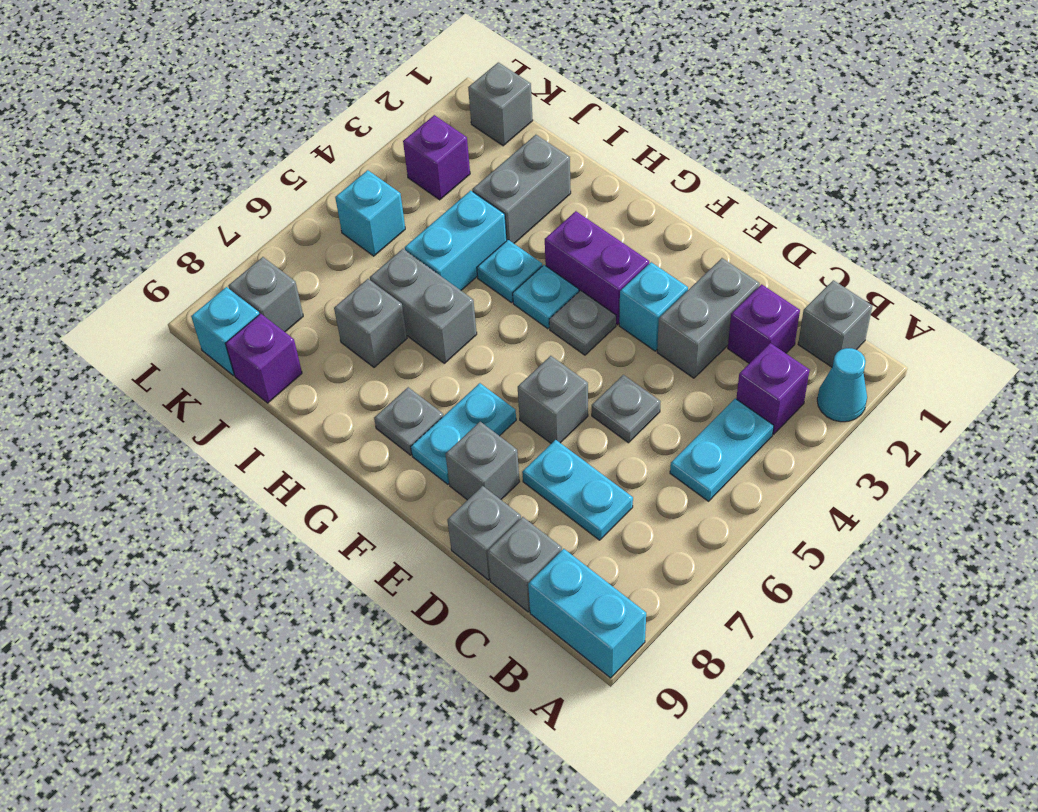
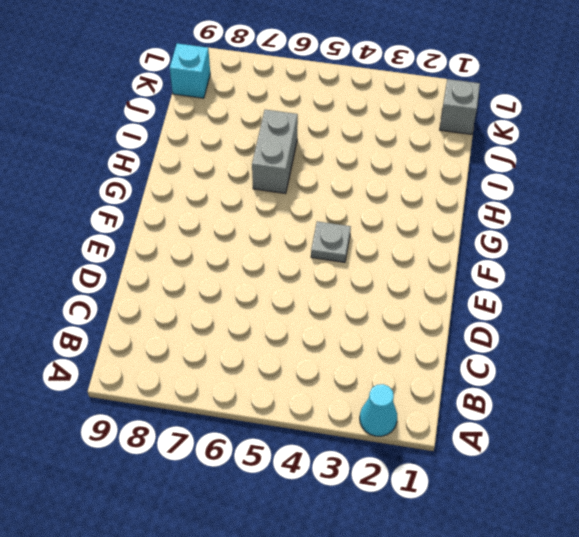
none -> cyan brick A9:B9 level 1
none -> grey brick B1 level 1
none -> purple brick B3 level 1
none -> cyan plate B4:B5 level 1

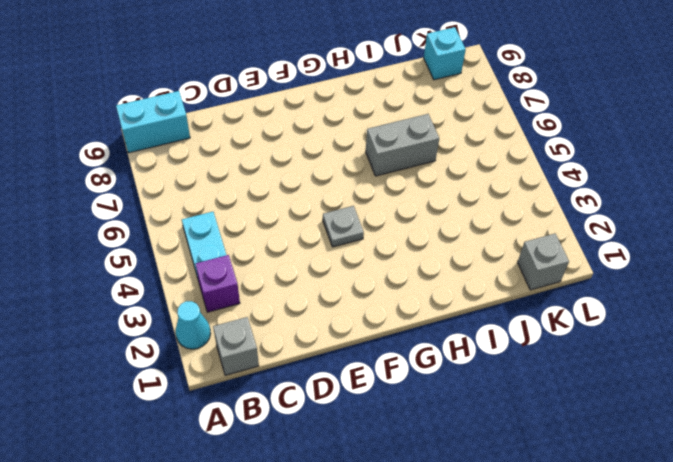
none -> purple brick C2 level 1
none -> cyan plate C7:D7 level 1
none -> grey brick C9 level 1
none -> grey brick D2:D3 level 1

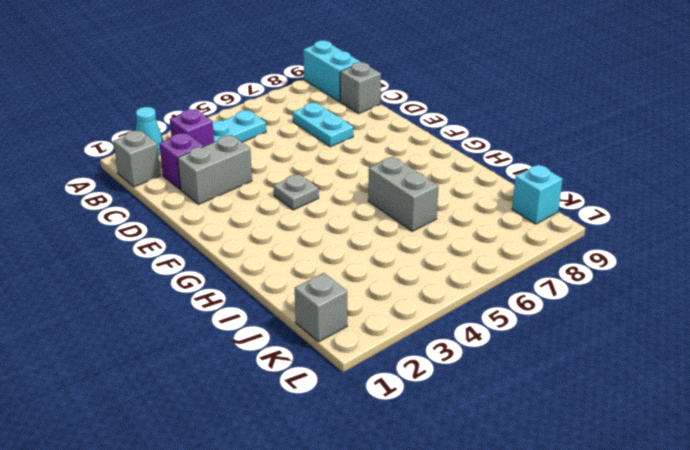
none -> grey plate D5 level 1
none -> grey brick D9 level 1
none -> cyan brick E3 level 1
none -> grey brick E6 level 1

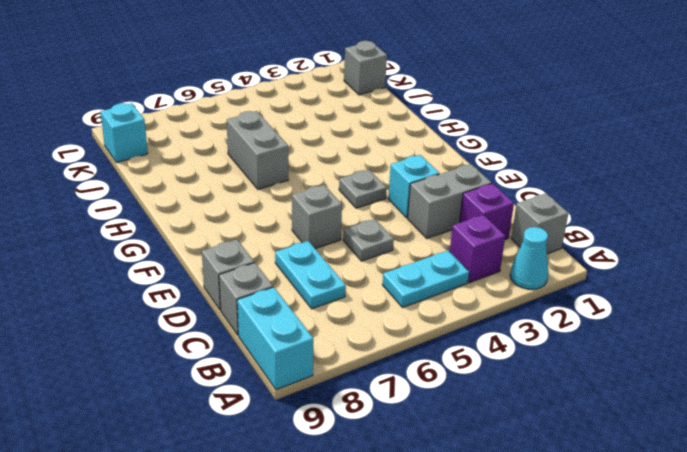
none -> grey brick E8 level 1
none -> purple brick F3:G3 level 1
none -> cyan plate F7:F8 level 1
none -> cyan plate G4 level 1

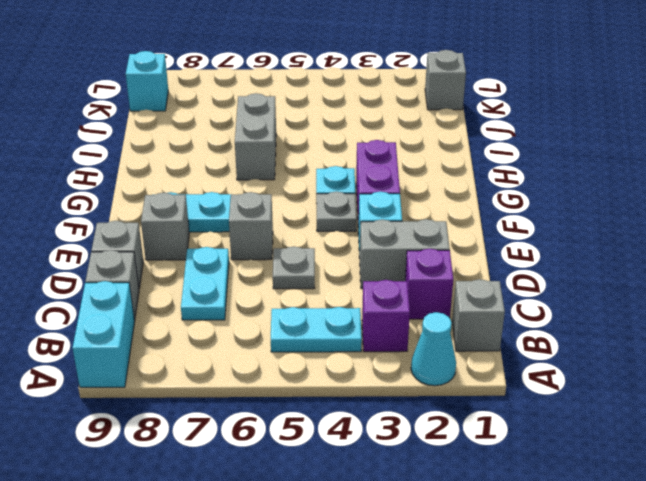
none -> grey plate G8 level 1
none -> cyan plate H4 level 1
none -> grey brick I2:I3 level 1
none -> cyan brick I4:I5 level 1

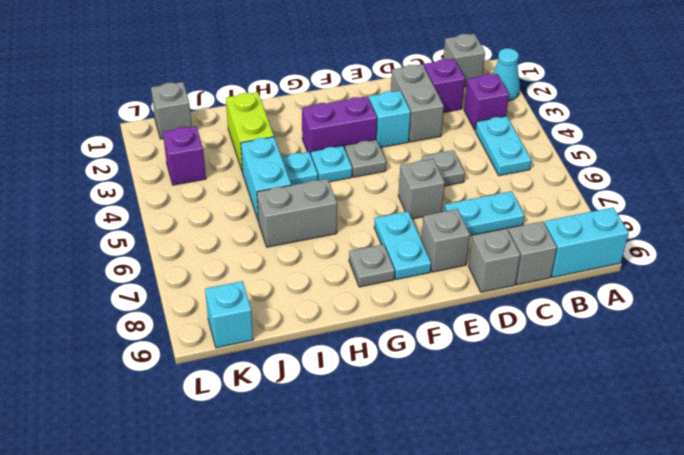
lime brick I2:I3 level 1 -> grey brick I2:I3 level 1
none -> grey brick I7 level 1
none -> purple brick J9 level 1
none -> cyan brick K5 level 1
none -> grey brick K8 level 1

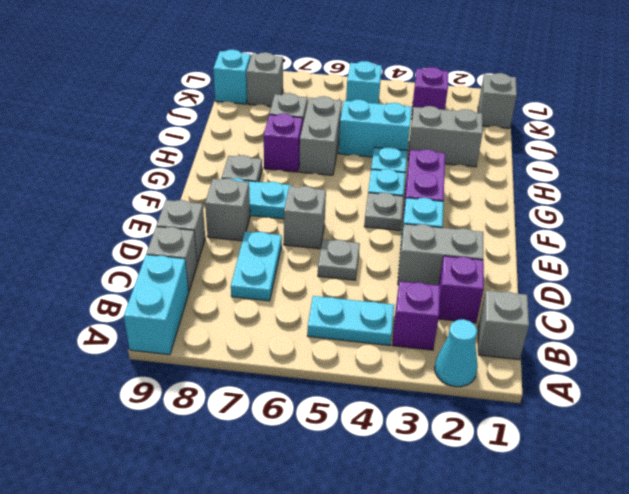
purple brick H7 level 1 -> purple brick J9 level 1

